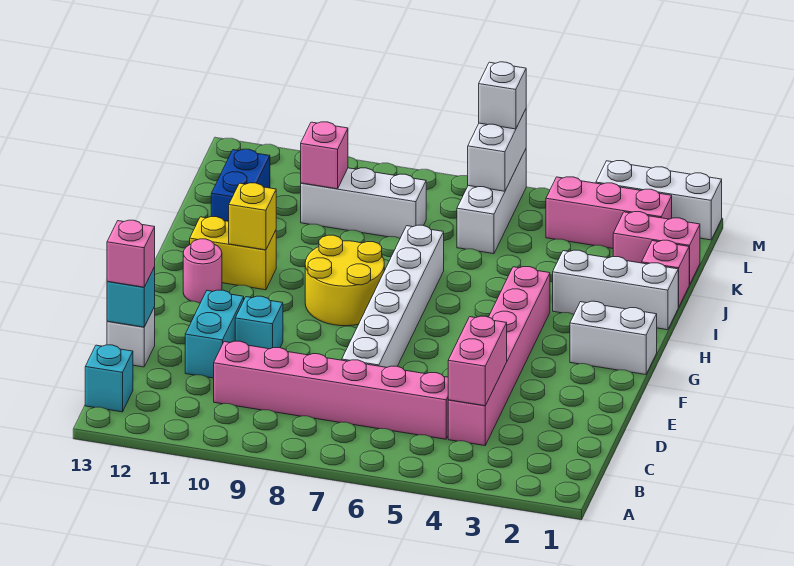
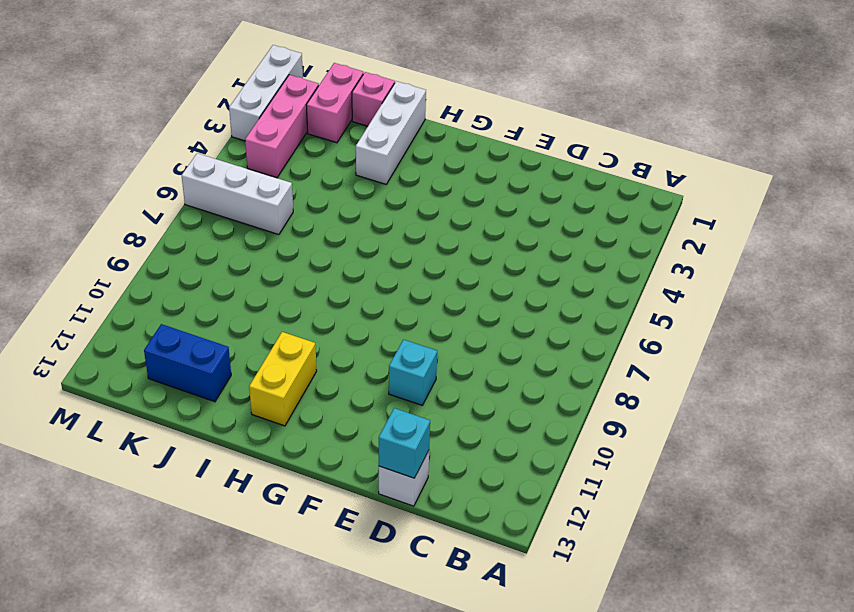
none -> cyan brick B13 level 1
none -> pink brick C4:H4 level 1
none -> pink brick C5:C10 level 1

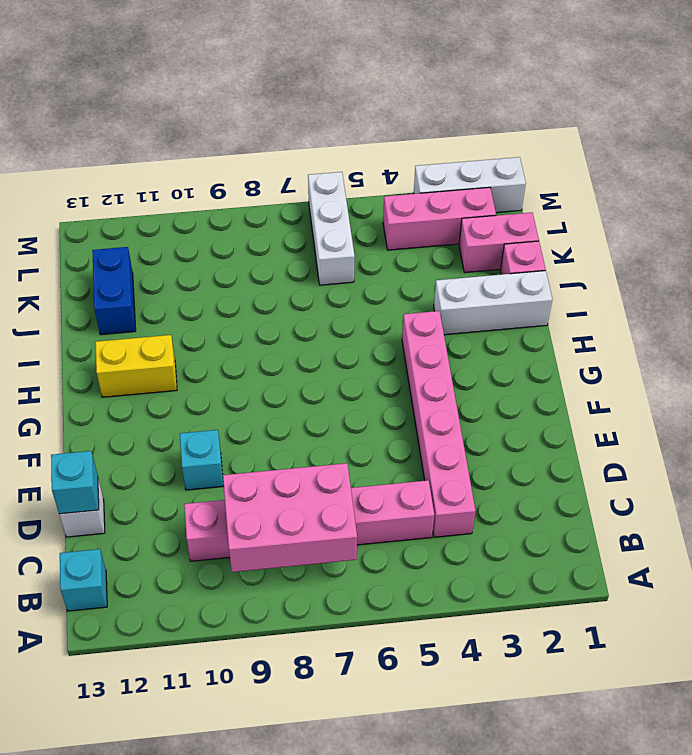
pink brick B7:C9 level 2 -> none
none -> white brick D7:I7 level 1
none -> cyan brick D11:E11 level 1
none -> white brick G1:G2 level 1

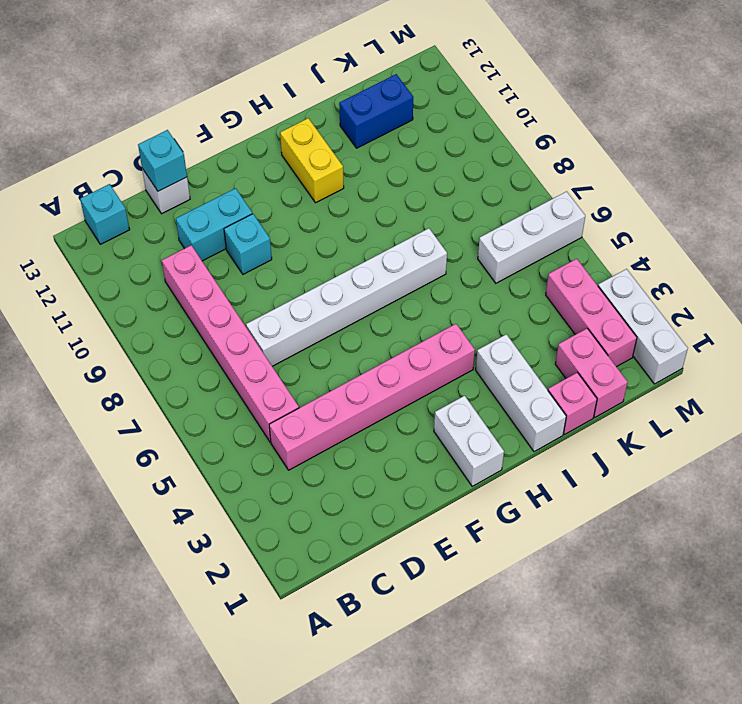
none -> yellow round brick G8:H9 level 1
none -> pink round brick G12 level 1
none -> white brick K8:K10 level 1

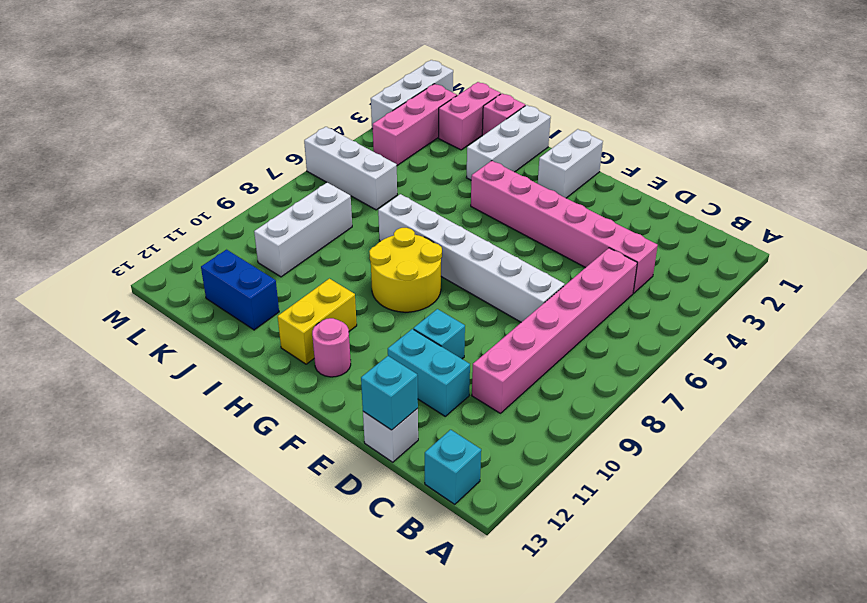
none -> pink brick C4:D4 level 2
none -> yellow brick H11 level 2
none -> pink brick K10 level 2

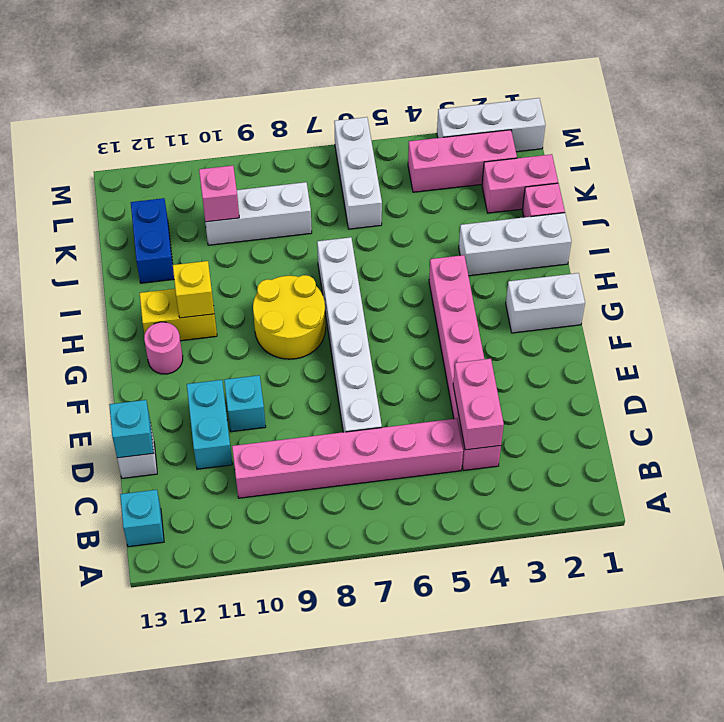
none -> white brick L6:M6 level 2
none -> pink brick D13 level 3
none -> white brick M6 level 3

